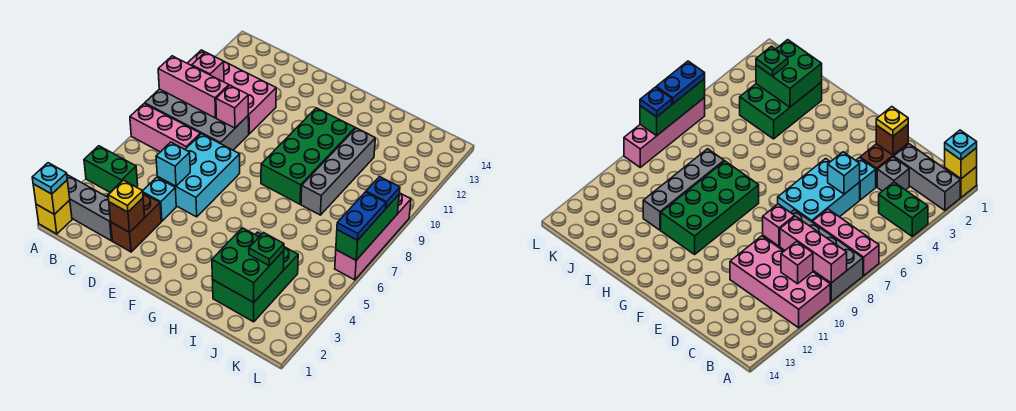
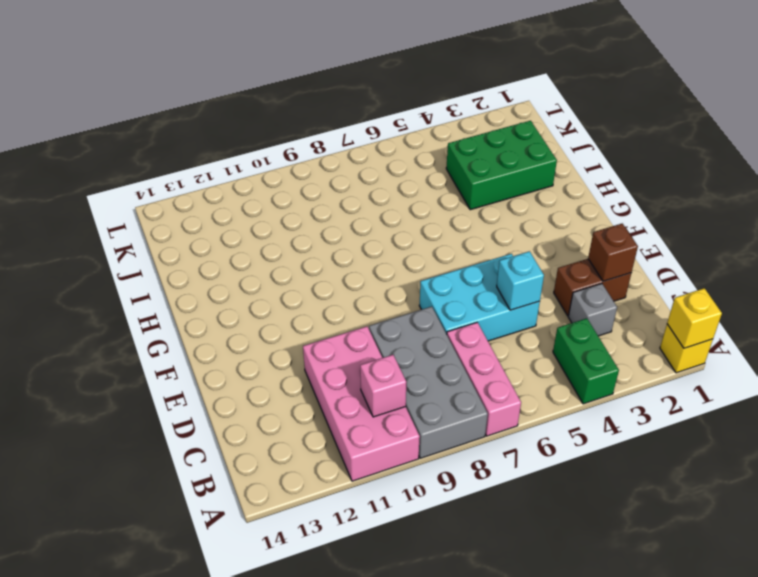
none -> grey brick A2:C2 level 1
none -> cyan brick D4 level 1
none -> green brick G8:H11 level 1

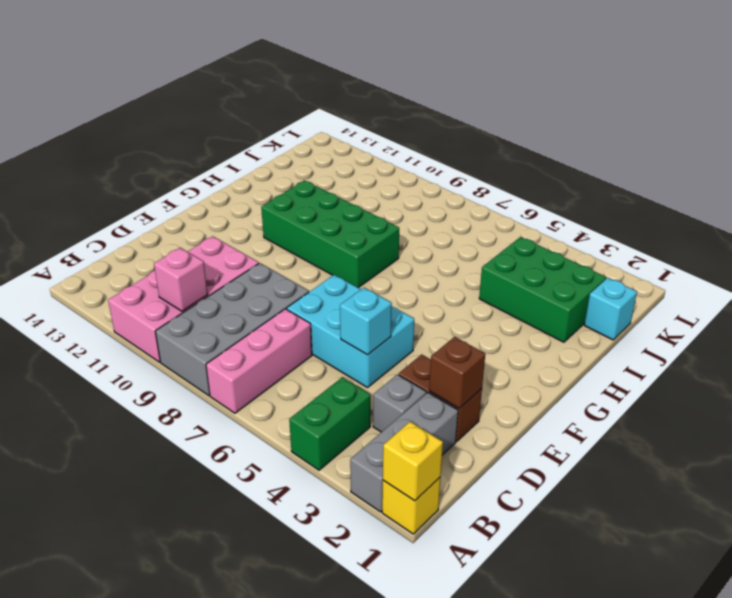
cyan brick J1 level 1 -> cyan brick D4 level 1
none -> grey brick I8:I11 level 1
none -> pink brick L6:L9 level 1
none -> pink brick A9:C9 level 2

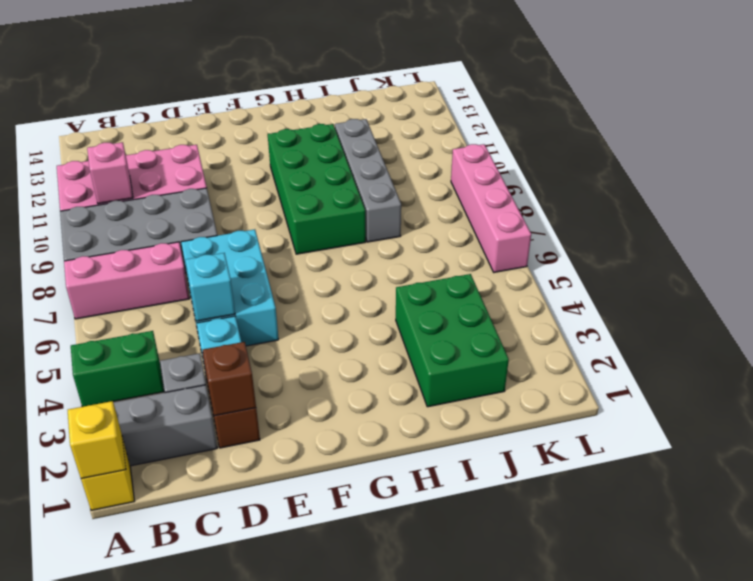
none -> pink brick A9:C9 level 2
none -> pink brick D9 level 2
none -> green brick I2:J3 level 2

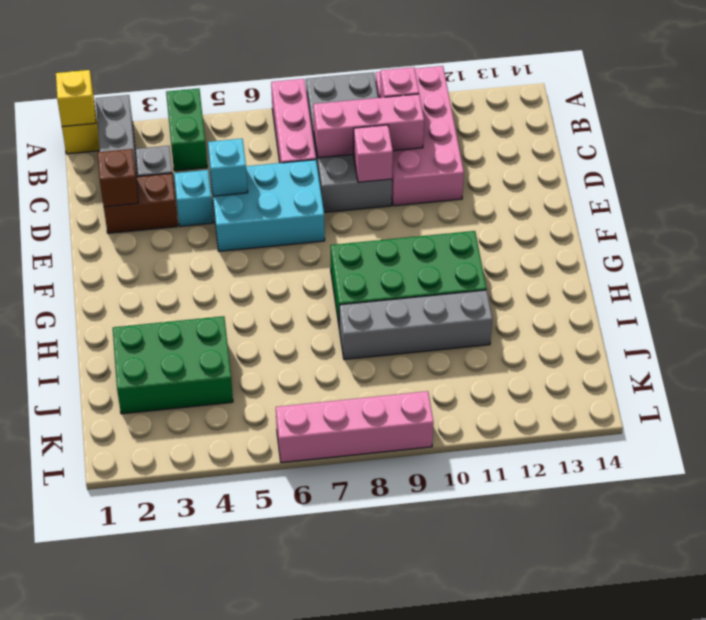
pink brick C8:C10 level 2 -> pink brick A9:C9 level 2
none -> green brick I2:J3 level 2
none -> green brick L6:L8 level 2
none -> cyan plate A1 level 3

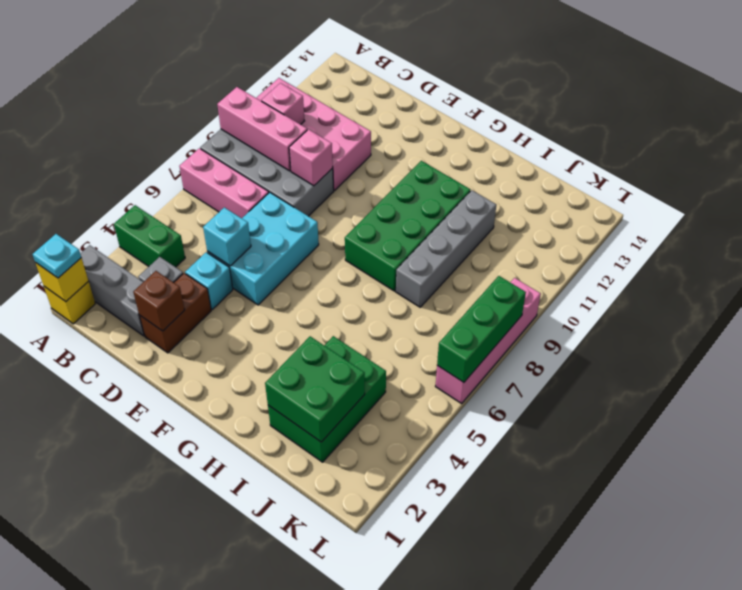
none -> yellow plate D2 level 3
none -> green plate J3 level 3
none -> blue plate L6:L7 level 3

